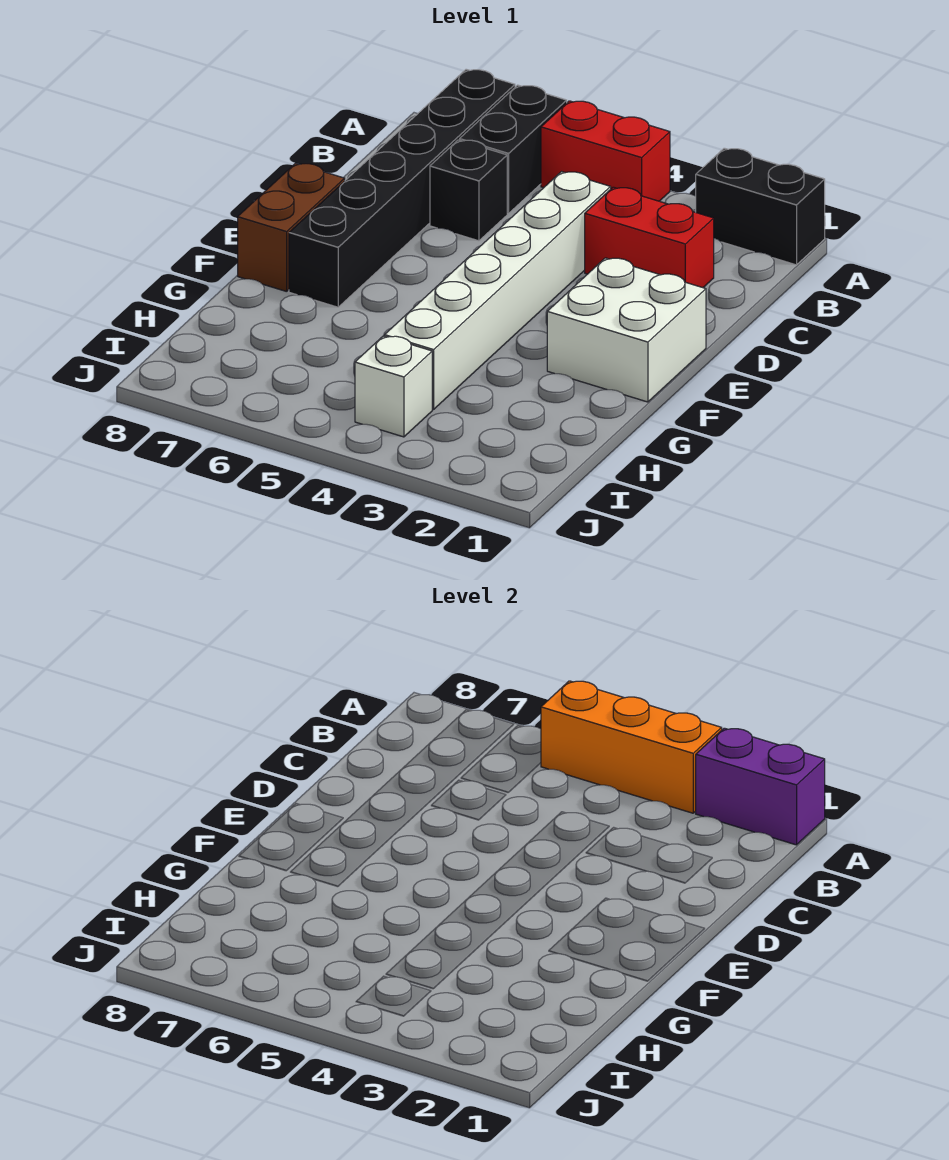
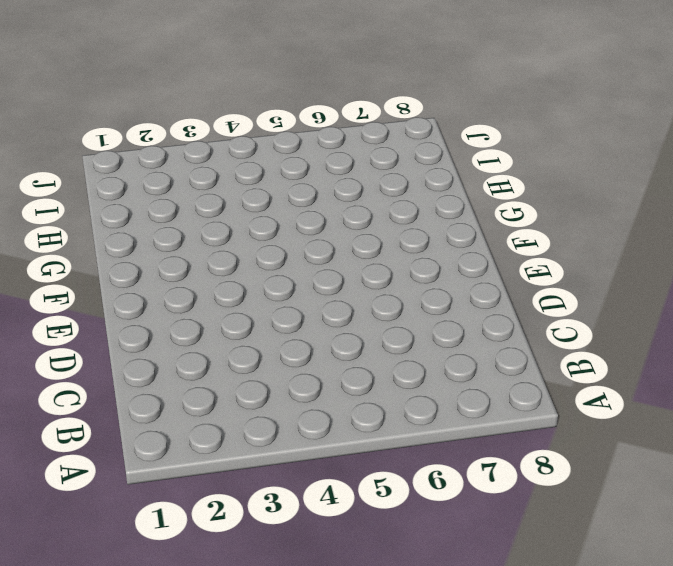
none -> black brick A1:A2 level 1
none -> red brick A4:A5 level 1
none -> black brick A6:B6 level 1

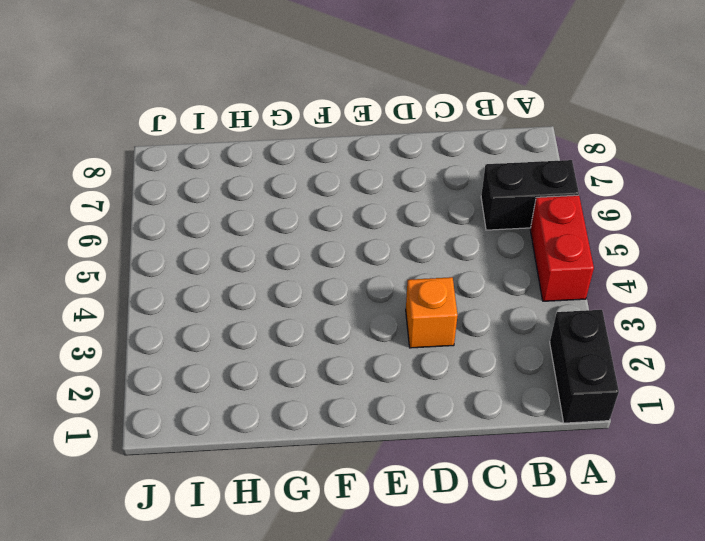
orange brick D3 level 1 -> none
none -> black brick A7:F7 level 1
none -> red brick C2:C3 level 1
none -> white brick C4:H4 level 1

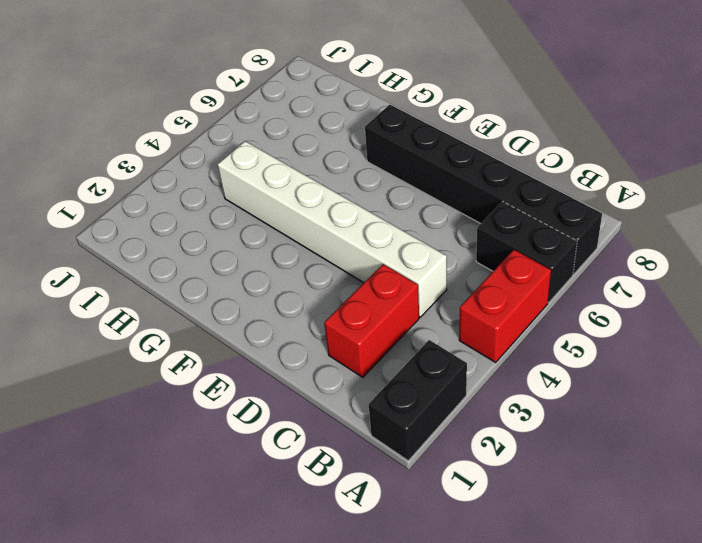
none -> black brick C6 level 1
none -> white brick E1:F2 level 1
none -> brown brick E8:F8 level 1

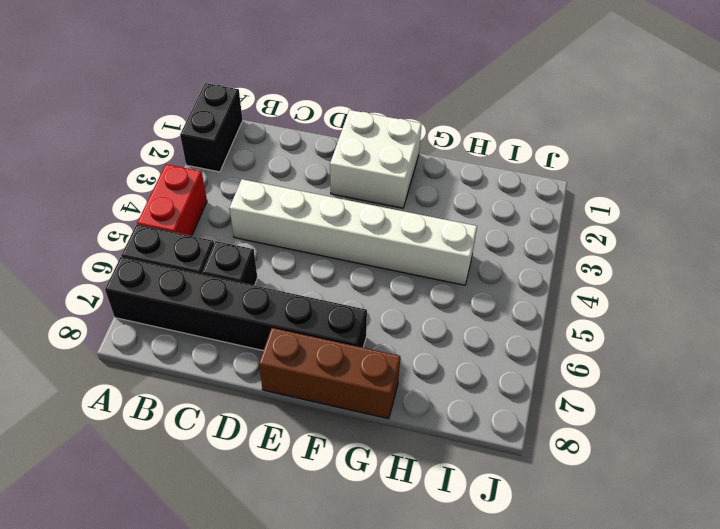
brown brick E8:G8 level 1 -> brown brick E8:F8 level 1
none -> red brick C2:C3 level 1
none -> white brick I4 level 1
none -> purple brick A1:A2 level 2

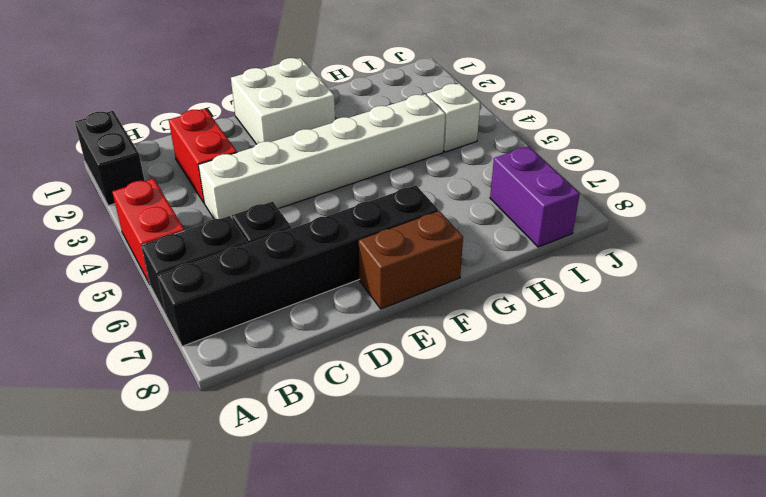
purple brick I7:I8 level 1 -> purple brick A1:A2 level 2
none -> orange brick A3:A5 level 2

